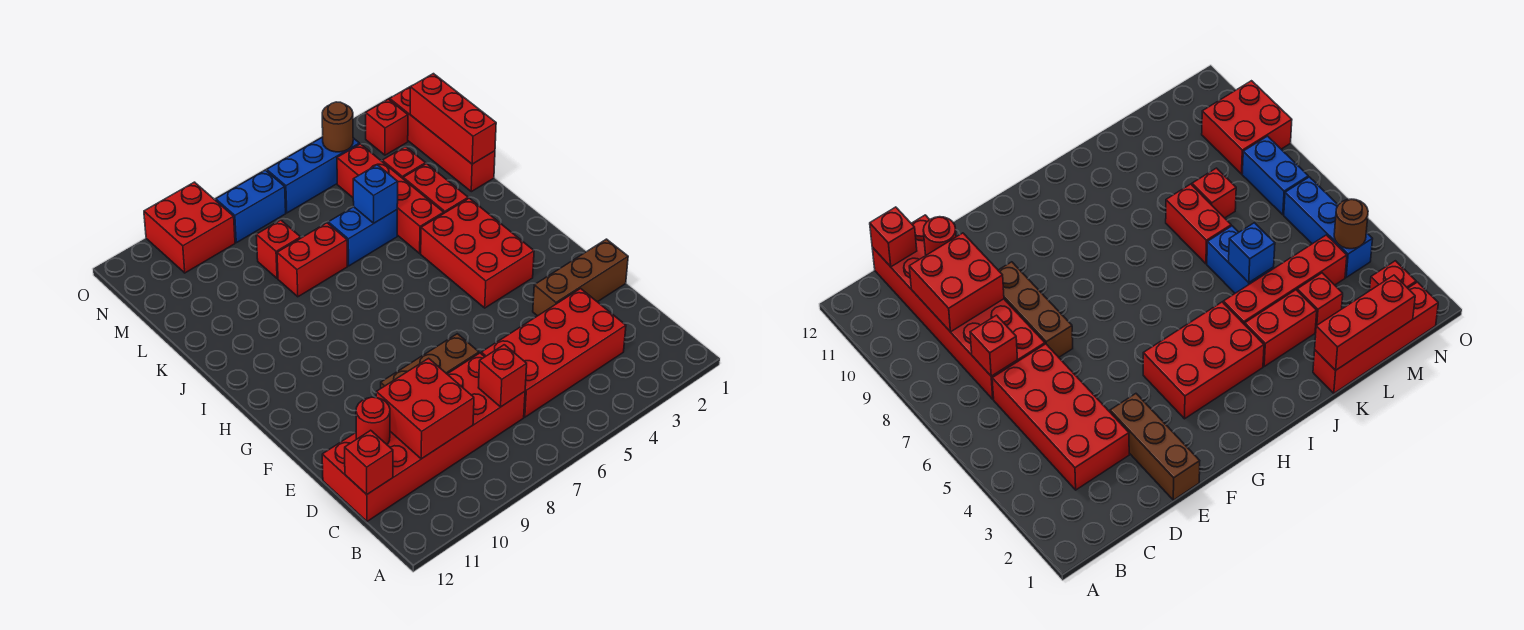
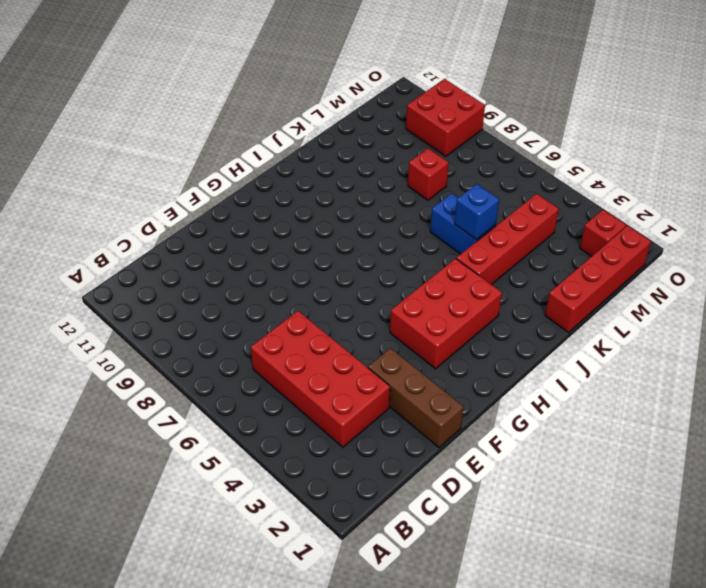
none -> red brick C7:D12 level 1
none -> brown brick E7:E9 level 1
none -> red brick J3:K3 level 1

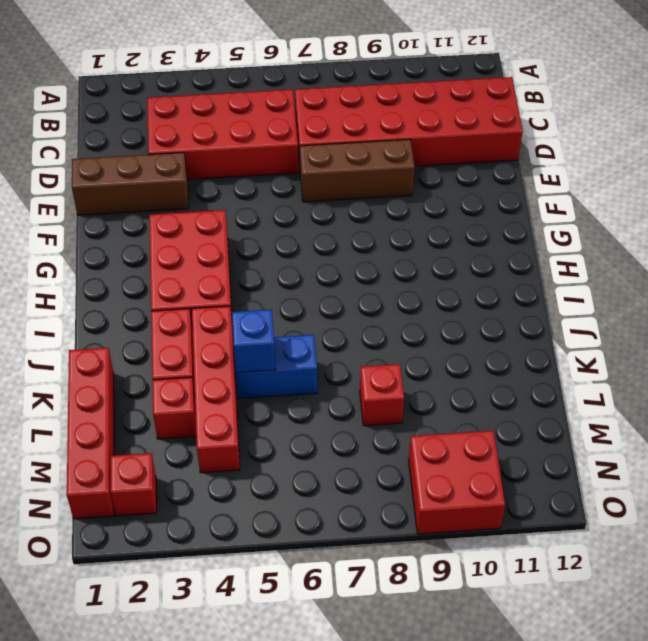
none -> red brick K7:K8 level 1
none -> blue brick N4:N6 level 1
none -> blue brick N7:N8 level 1

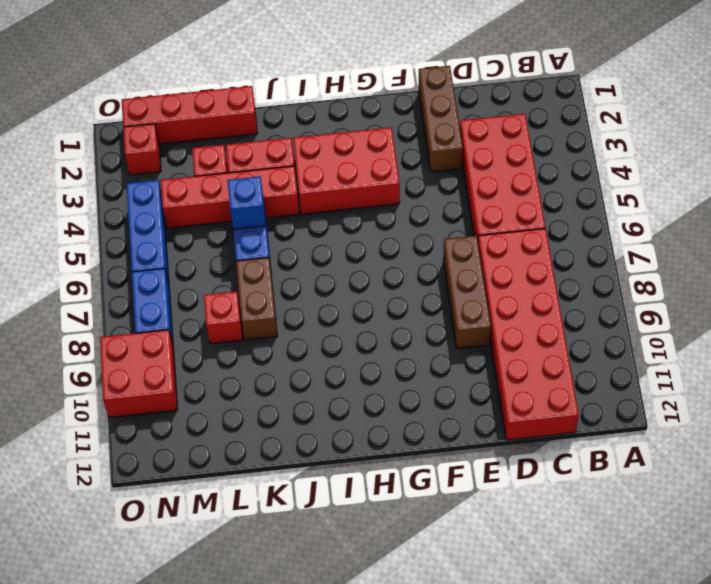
brown brick K7:K8 level 1 -> red brick K7:K8 level 1
none -> red brick C7 level 2
none -> red brick C9:D10 level 2
none -> red brick C12 level 2

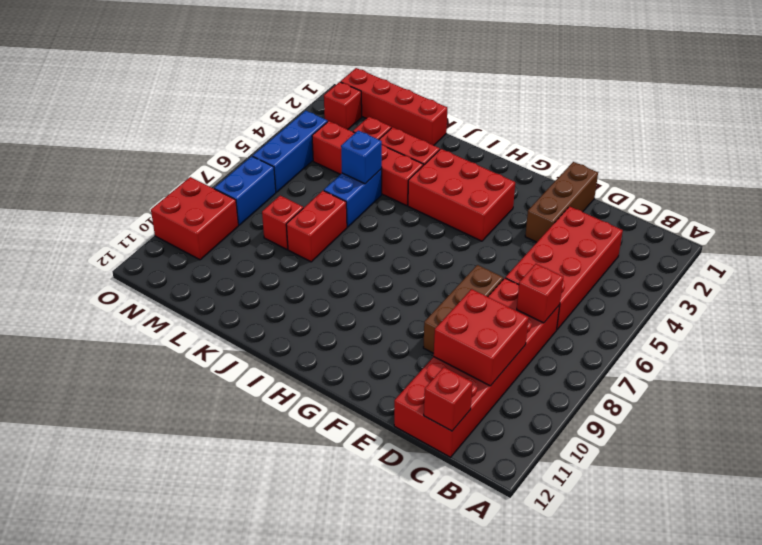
none -> red round brick D11 level 2
none -> red brick K1:M1 level 2
none -> brown round brick N4 level 2

